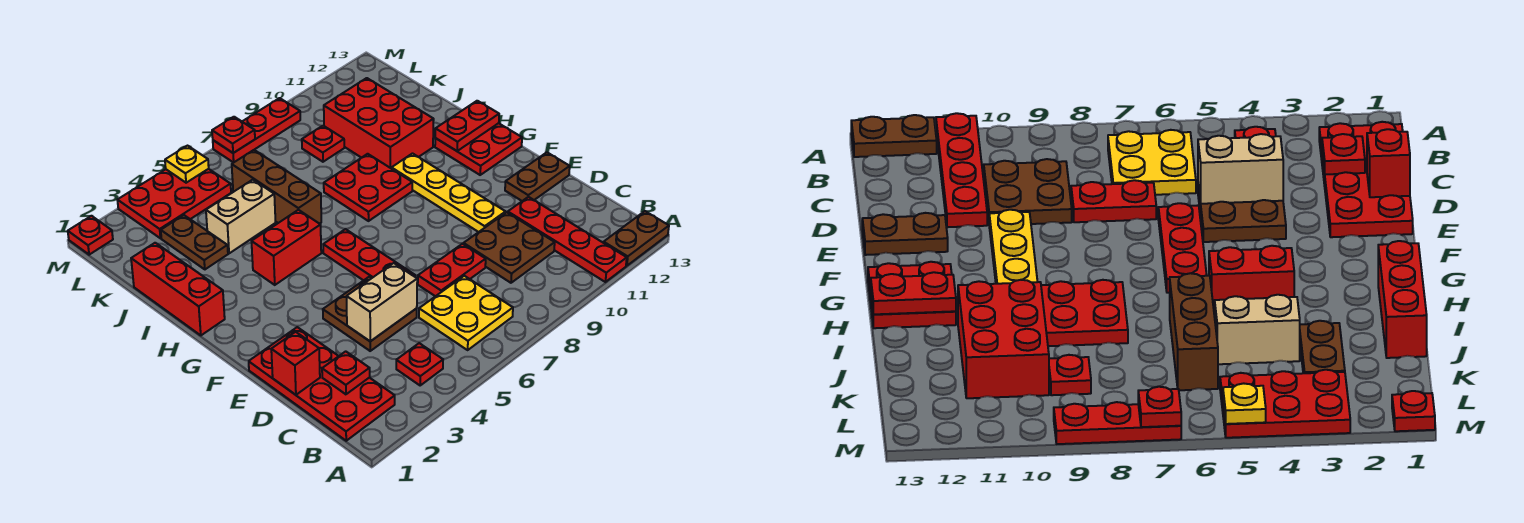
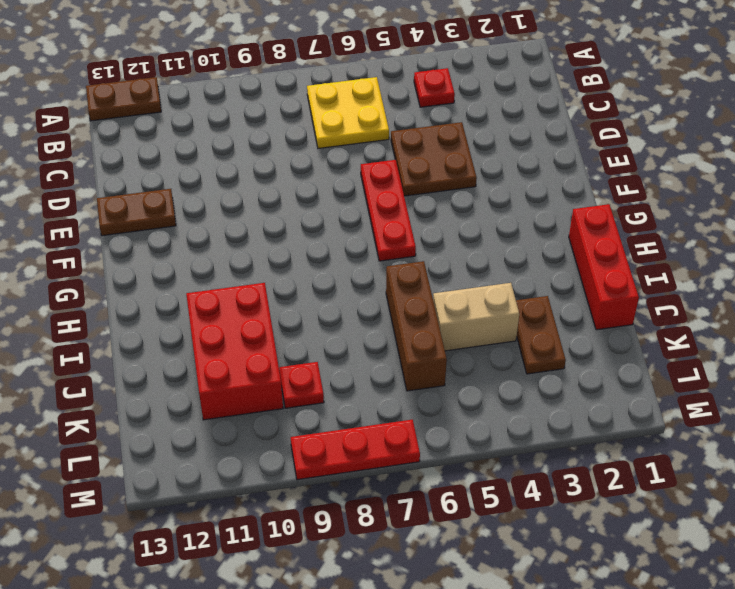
none -> red plate A11:D11 level 1
none -> red plate B1:E2 level 1
none -> brown plate C9:D10 level 1

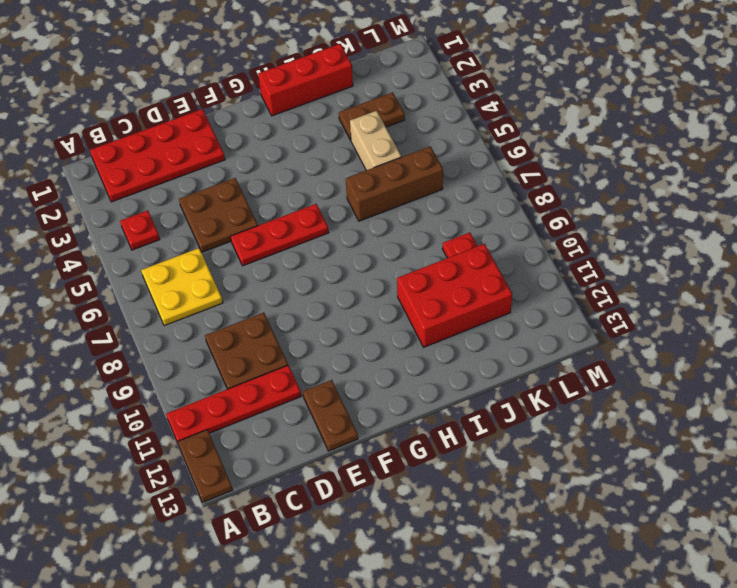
none -> red plate D7:D8 level 1
none -> yellow plate E10:H10 level 1
none -> red plate G12:H13 level 1

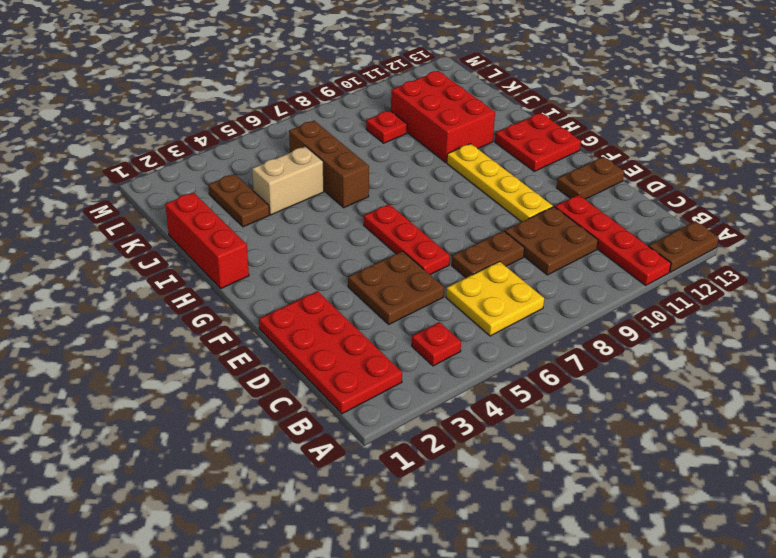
brown plate D7:D8 level 1 -> red plate D7:D8 level 1
none -> red brick H4:H5 level 1
none -> red plate H8:I9 level 1
none -> red plate L3:M5 level 1

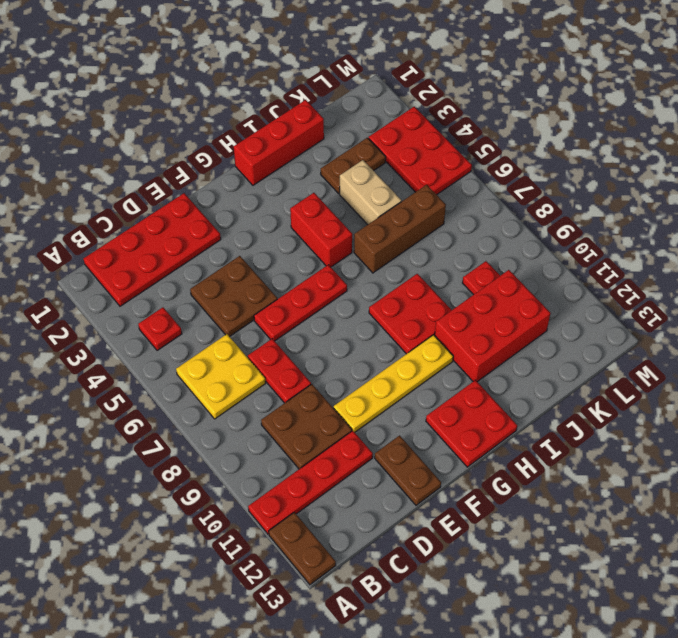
none -> red plate M1 level 1
none -> red plate M7:M9 level 1
none -> red plate C2 level 2

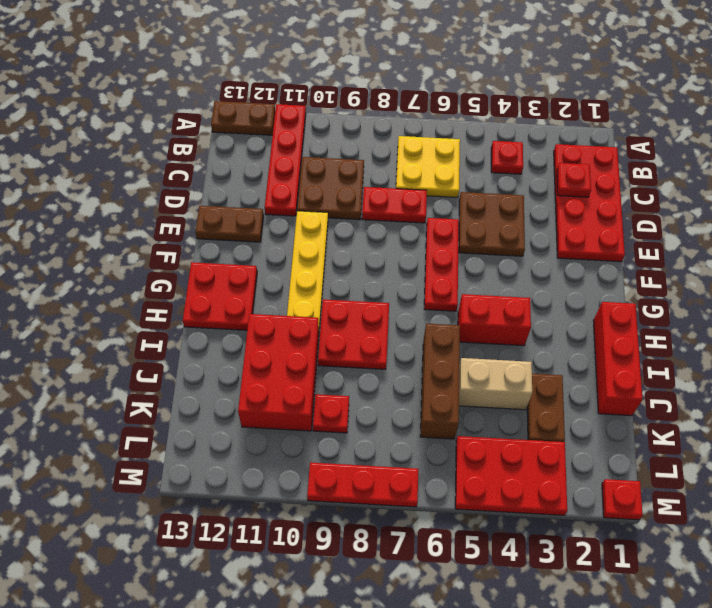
none -> red brick D1 level 2
none -> tan brick D4:D5 level 2
none -> red plate H12:H13 level 2

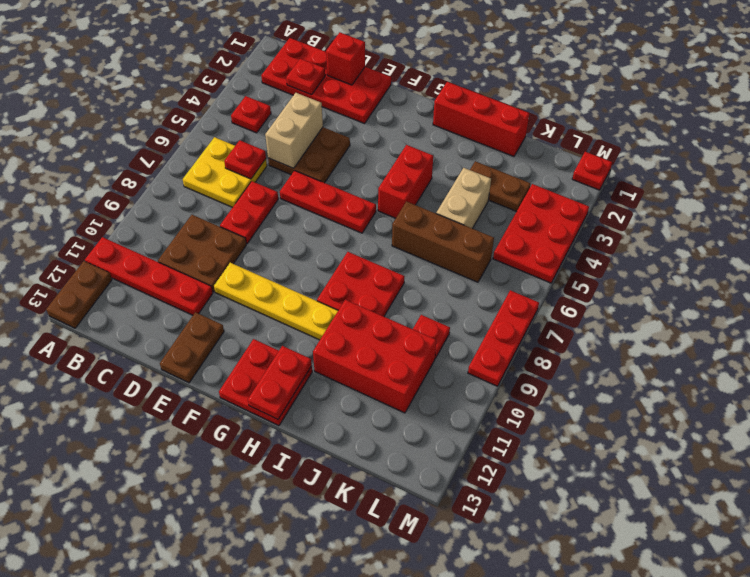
red plate C6 level 2 -> red plate M7 level 2
none -> yellow plate M5 level 2

